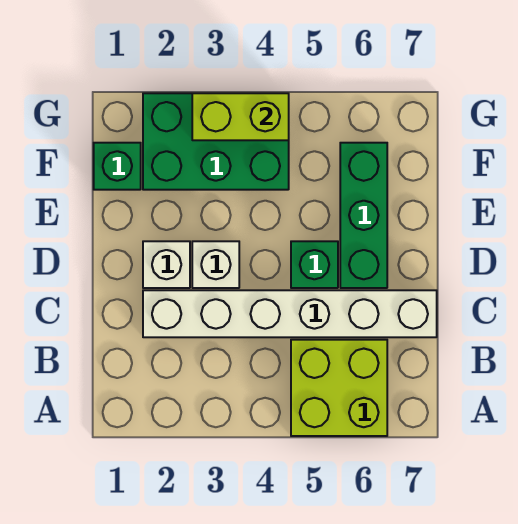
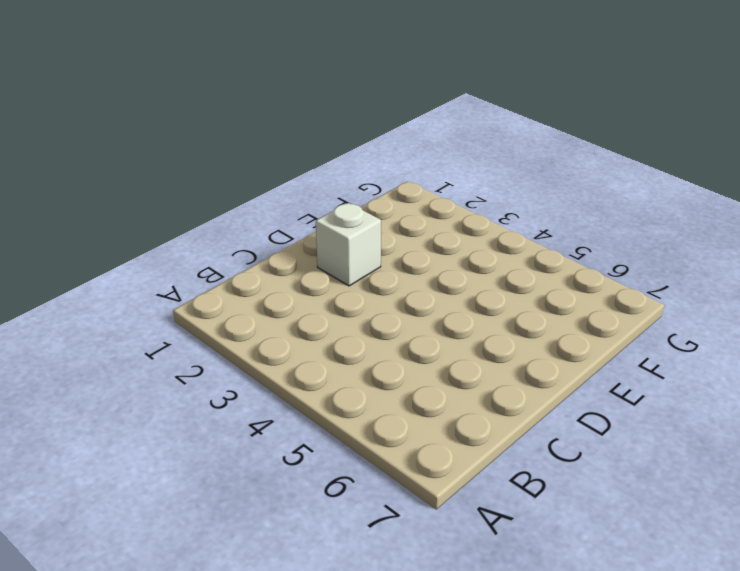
none -> lime brick A5:B6 level 1
none -> white brick C2:C7 level 1

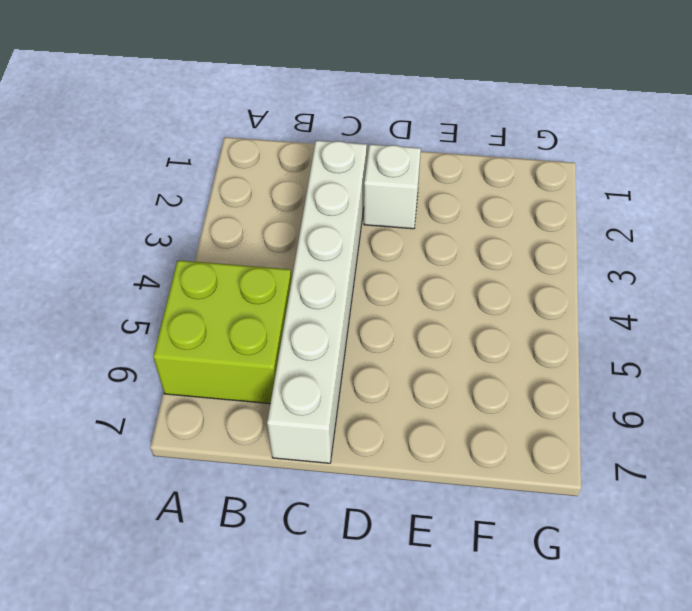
none -> white brick D3 level 1
none -> green brick D5 level 1

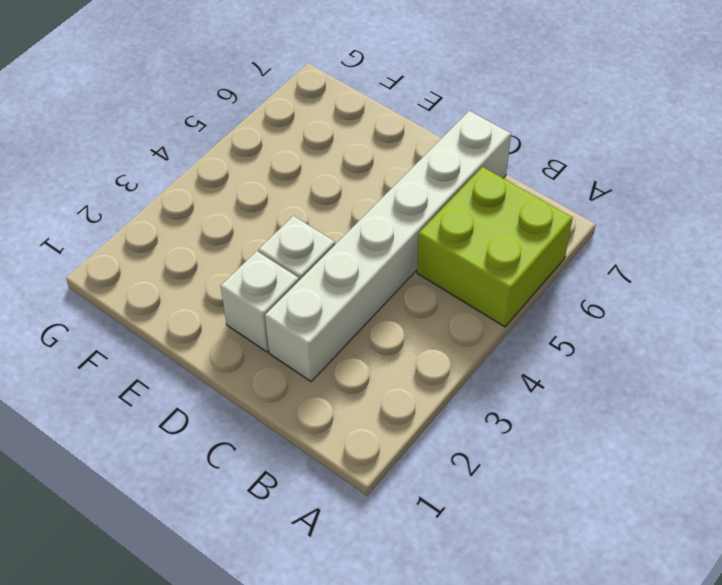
none -> green brick D5 level 1
none -> green brick D6:F6 level 1

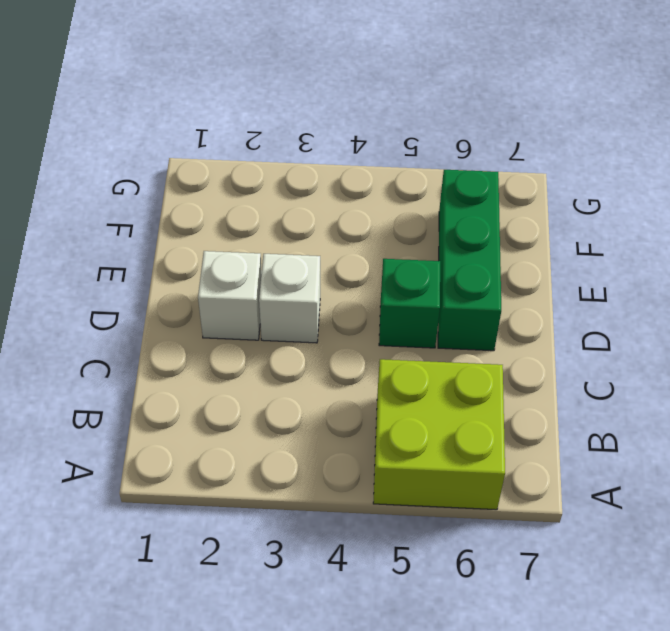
none -> white brick C2:C7 level 1
none -> green brick F1 level 1

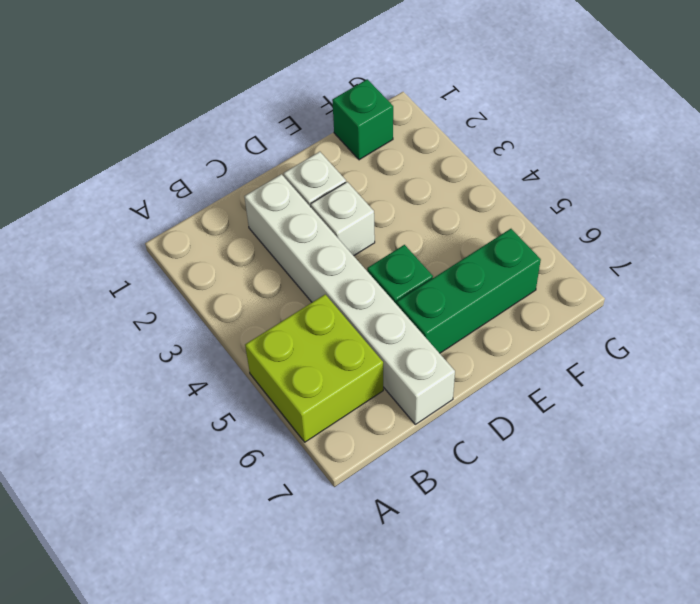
none -> green brick F2:G4 level 1
none -> lime brick G3:G4 level 2

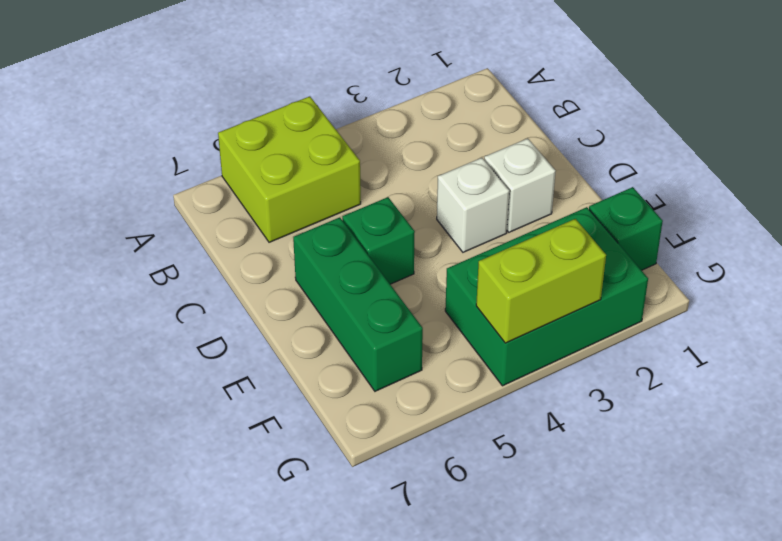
none -> white brick C2:C7 level 1

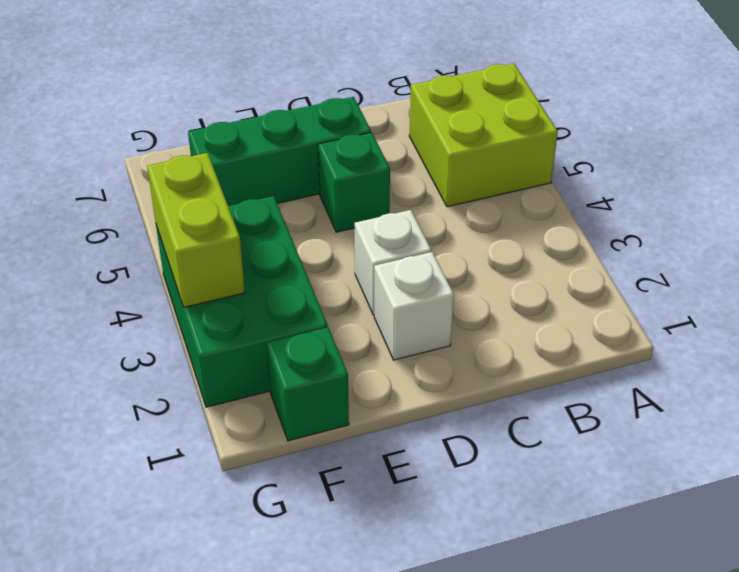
none -> white brick C2:C7 level 1

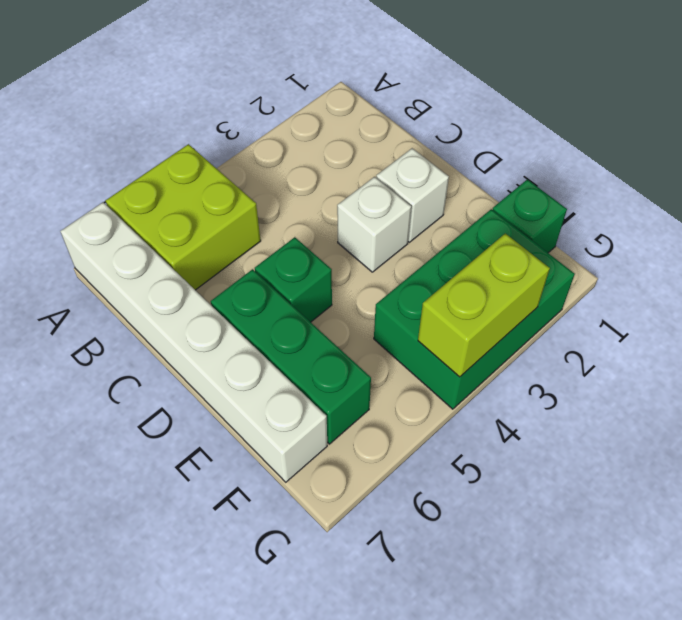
white brick A7:F7 level 1 -> white brick C2:C7 level 1

